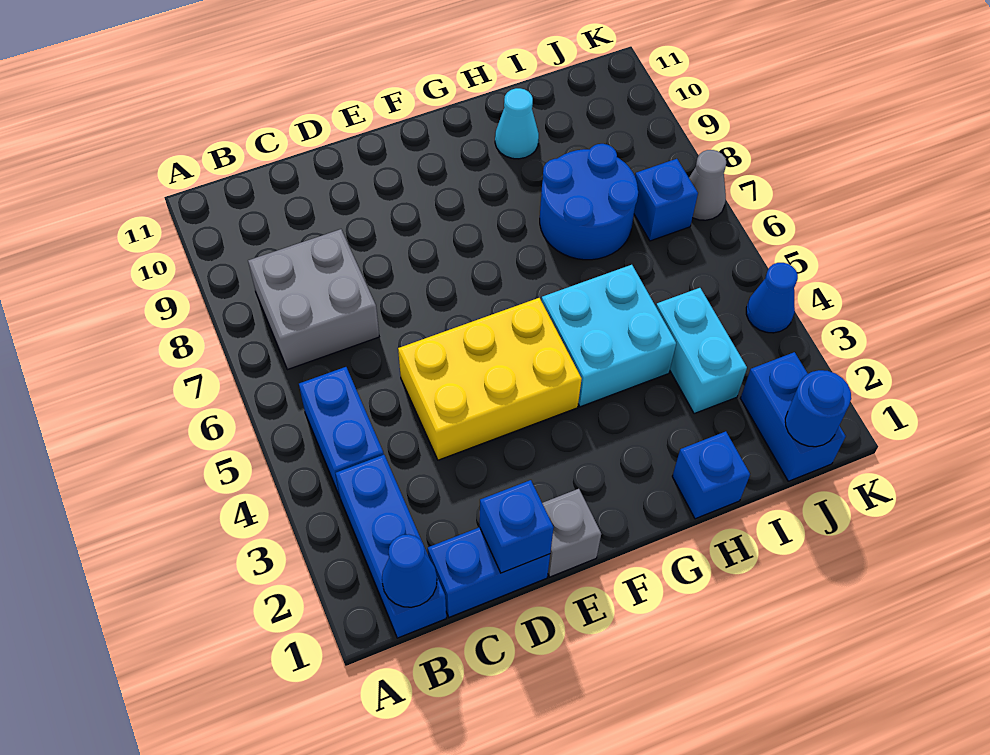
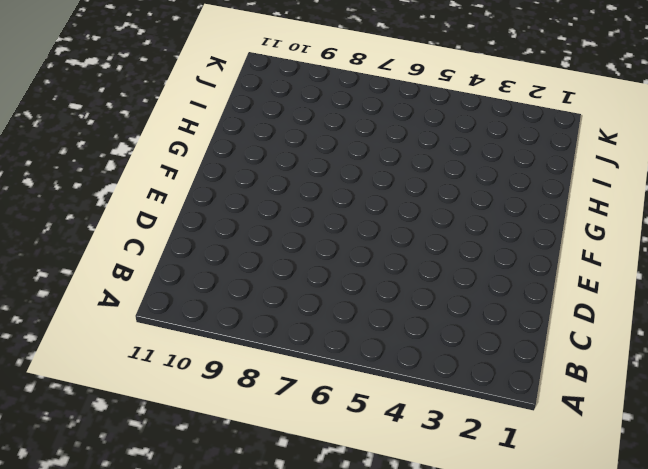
none -> blue brick B1:B3 level 1
none -> blue brick B4:B5 level 1
none -> grey brick B7:C8 level 1

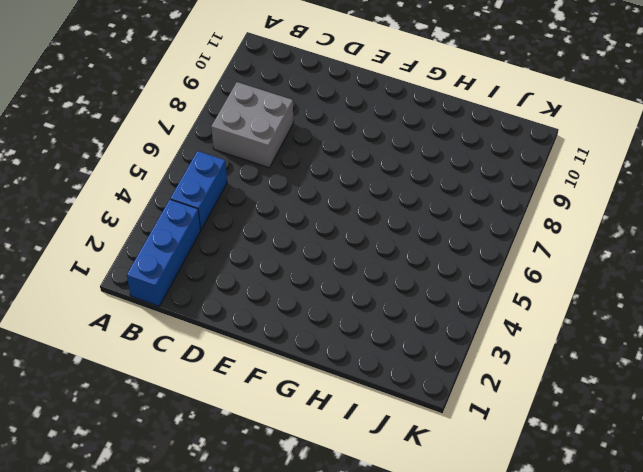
none -> blue brick C1:D1 level 1
none -> yellow brick D4:F5 level 1
none -> grey brick E1 level 1

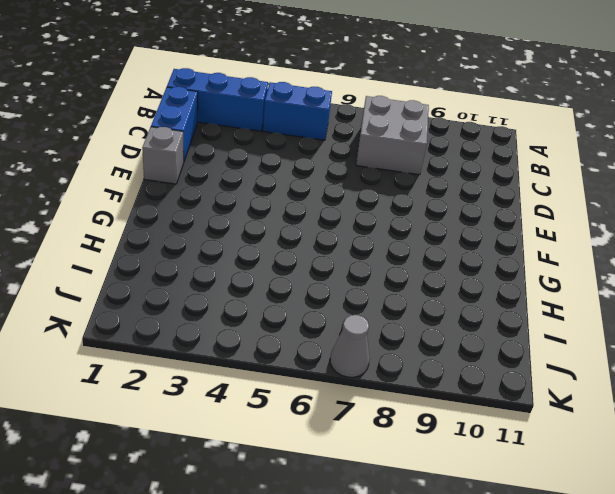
none -> yellow brick D4:F5 level 1
none -> cyan brick G4:H5 level 1
none -> blue brick H1 level 1

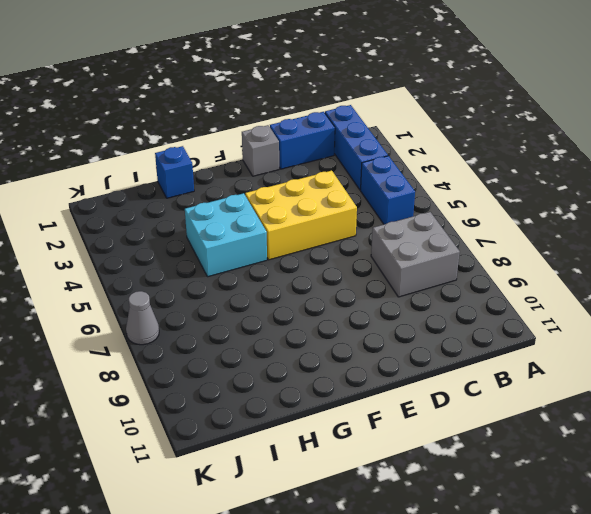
none -> blue round brick H7:I8 level 1
none -> cyan cone H10 level 1
none -> cyan brick I3:I4 level 1

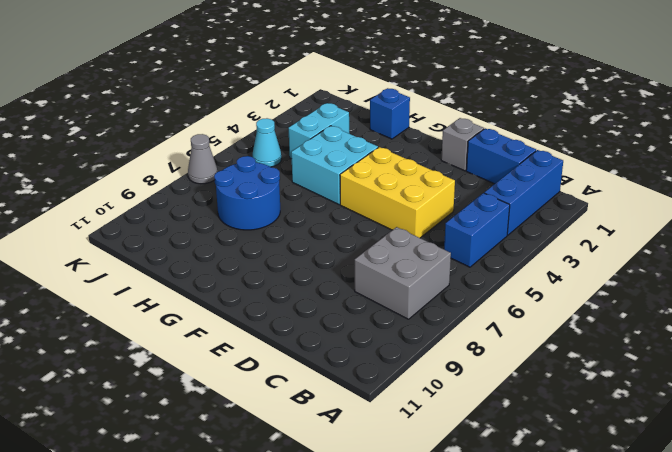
cyan cone J5 level 1 -> cyan cone H10 level 1
none -> blue brick J1:J2 level 1
none -> blue brick J7 level 1
none -> blue cone K4 level 1

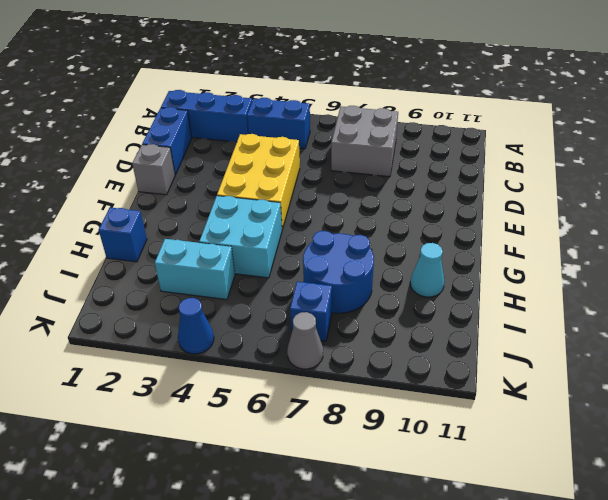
none -> blue brick J1:J2 level 1
none -> blue cone B1 level 2
none -> blue brick D1 level 2

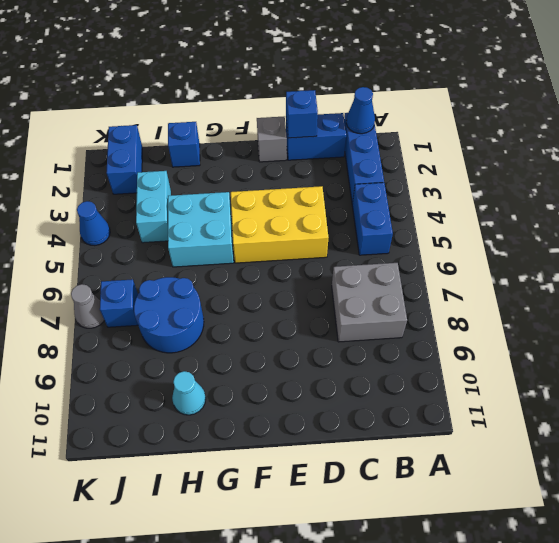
none -> blue round brick J1 level 2

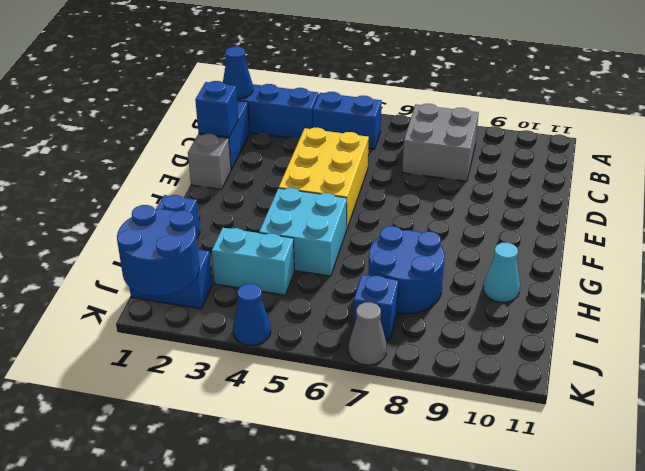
blue round brick J1:K2 level 2 -> blue round brick J1 level 2

